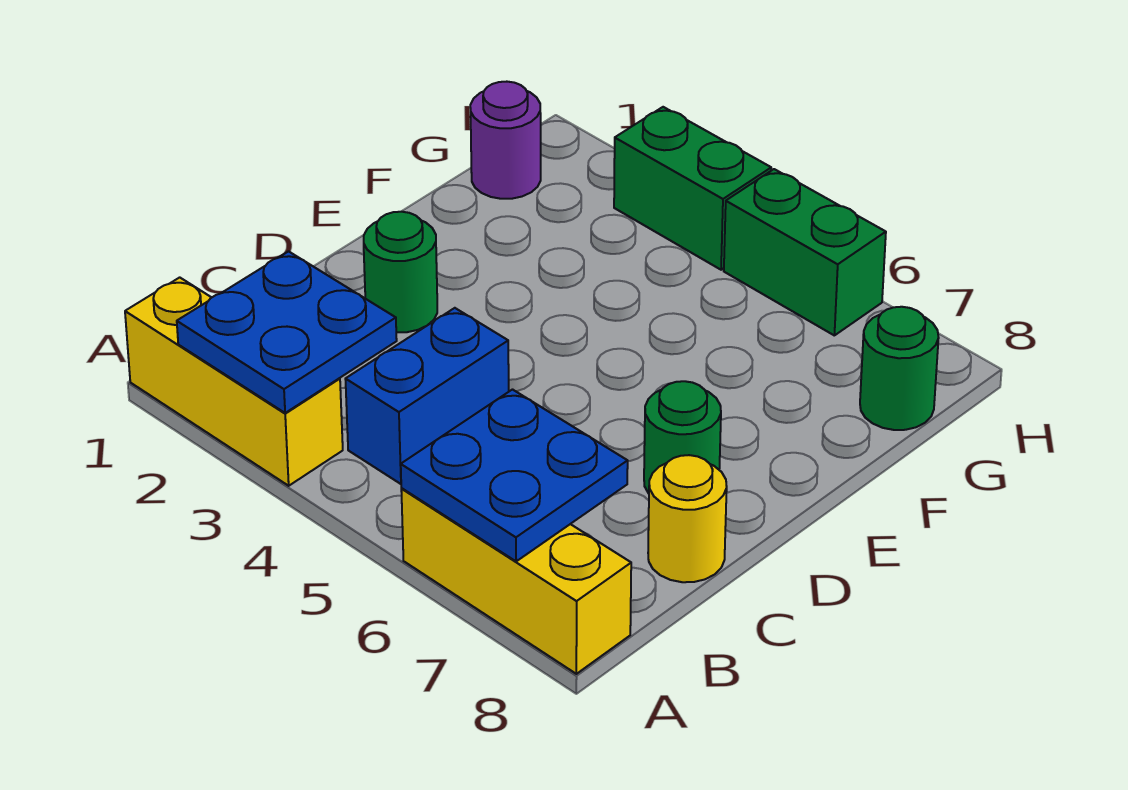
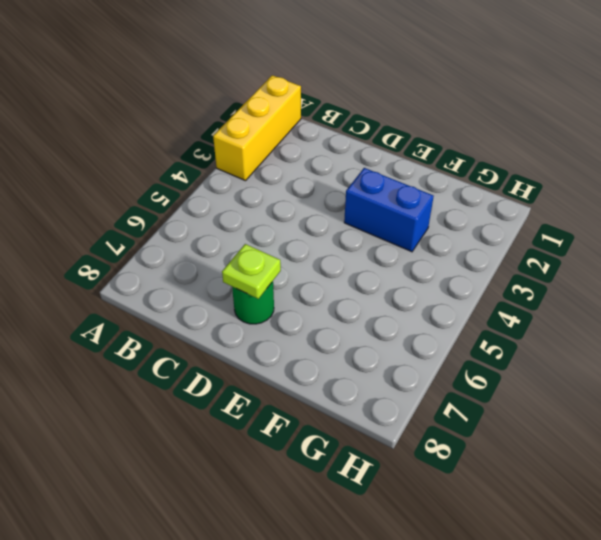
lime plate D7 level 2 -> none
blue brick E3:F3 level 1 -> blue brick B4:C4 level 1
none -> yellow brick A6:A8 level 1
none -> yellow round brick C8 level 1
none -> green round brick D2 level 1

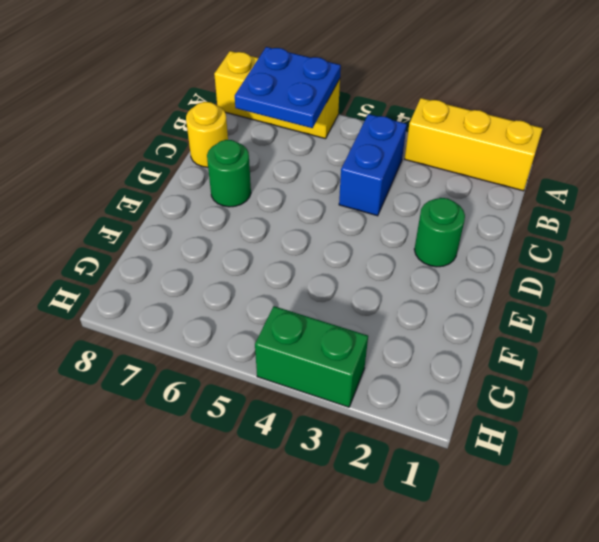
none -> purple round brick G1 level 1
none -> green round brick G8 level 1
none -> green brick H5:H6 level 1

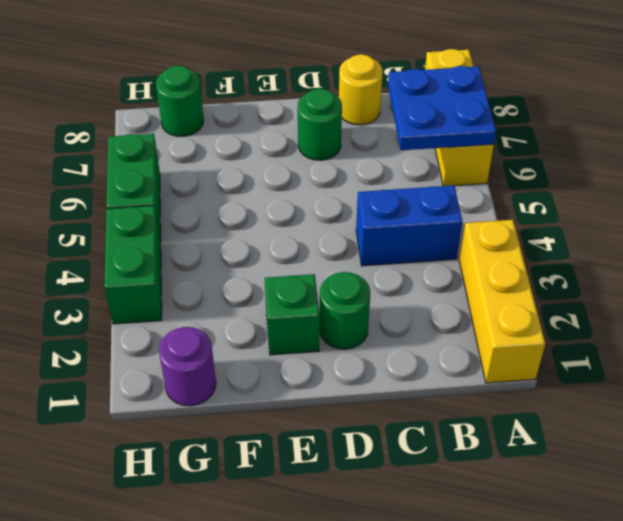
green brick E2 level 1 -> none
none -> blue plate A2:B3 level 2

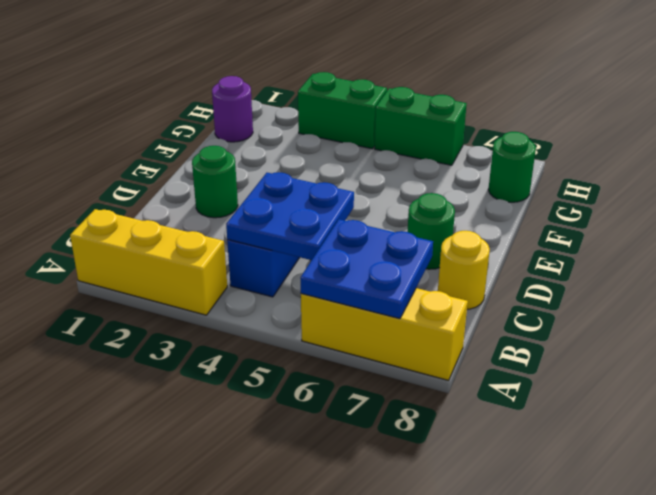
blue plate B4:C5 level 2 -> blue plate A2:B3 level 2

